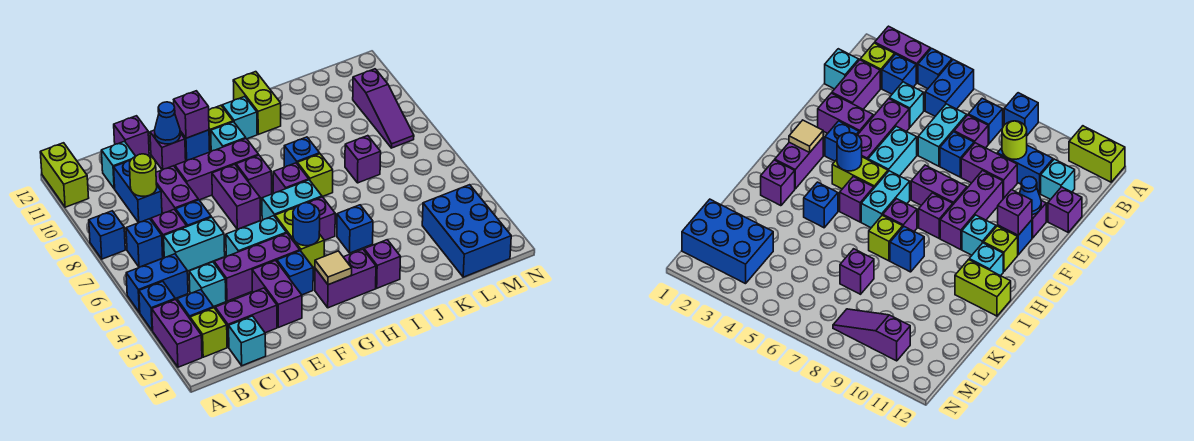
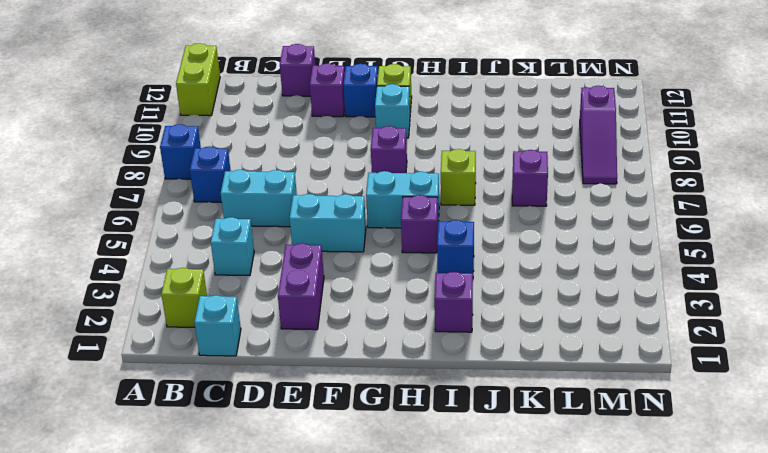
none -> purple brick A2:A3 level 1
none -> blue brick A4 level 1
none -> blue brick A5:B5 level 1
none -> blue brick B3 level 1

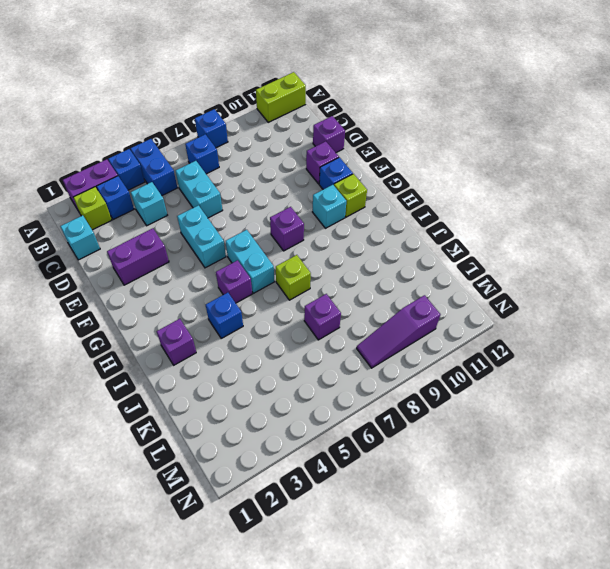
none -> purple brick C2:D2 level 1
none -> purple brick C7 level 1
none -> blue brick C9:C10 level 1
none -> cyan brick C11 level 1

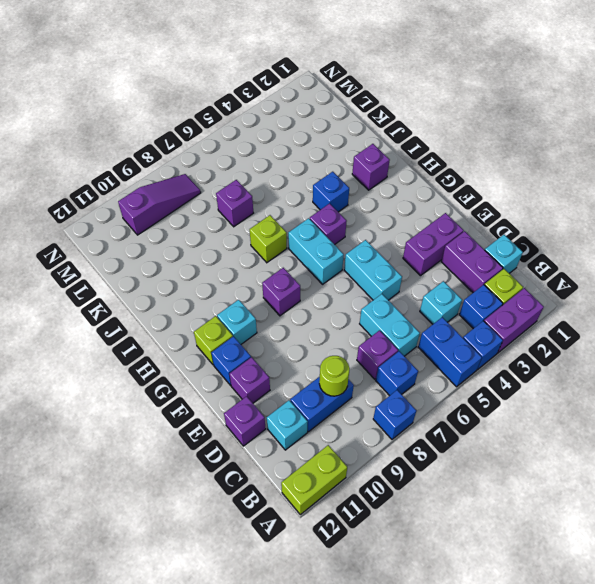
none -> purple brick D4:F4 level 1
none -> blue brick D7 level 1
none -> purple brick D8:D9 level 1
none -> purple brick E9:G9 level 1

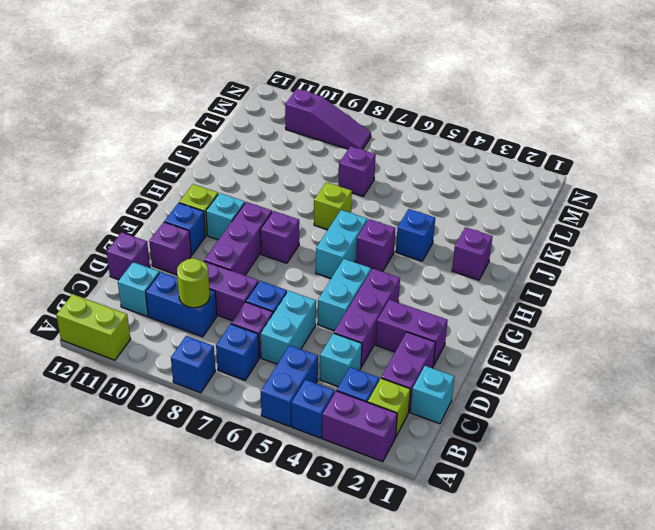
none -> blue brick F3 level 1
none -> purple brick F7:F8 level 1
none -> purple brick G2:H2 level 1
none -> lime brick G4:G5 level 1

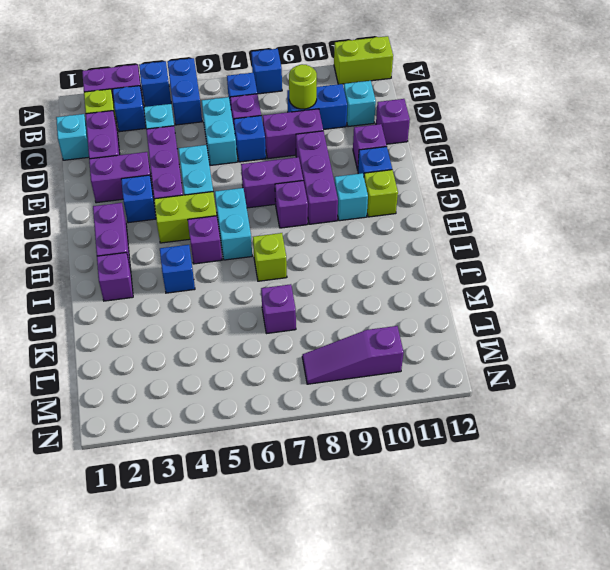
none -> purple brick H7 level 1
none -> cyan brick H11 level 1
none -> blue brick I8 level 1
none -> lime brick I11:I12 level 1

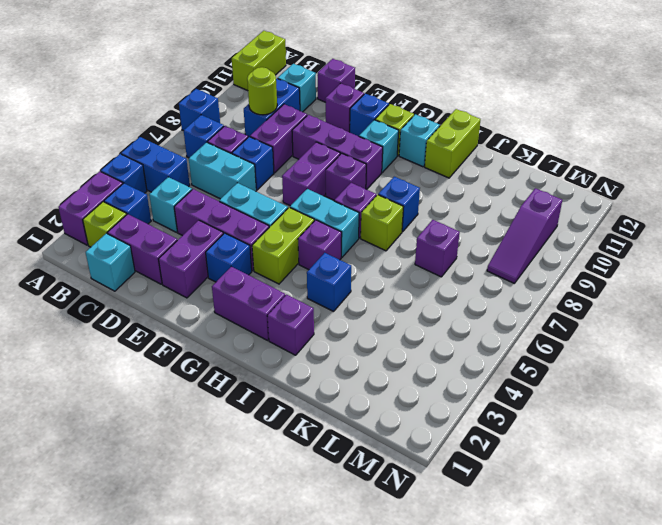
none -> blue brick L1:M3 level 1
none -> blue cone E11 level 2
none -> purple brick F11 level 2
none -> tan tile G2 level 2

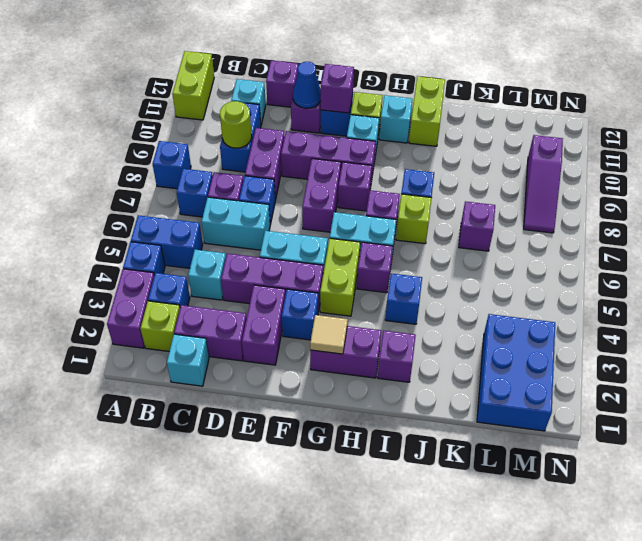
none -> blue round brick G4 level 2

